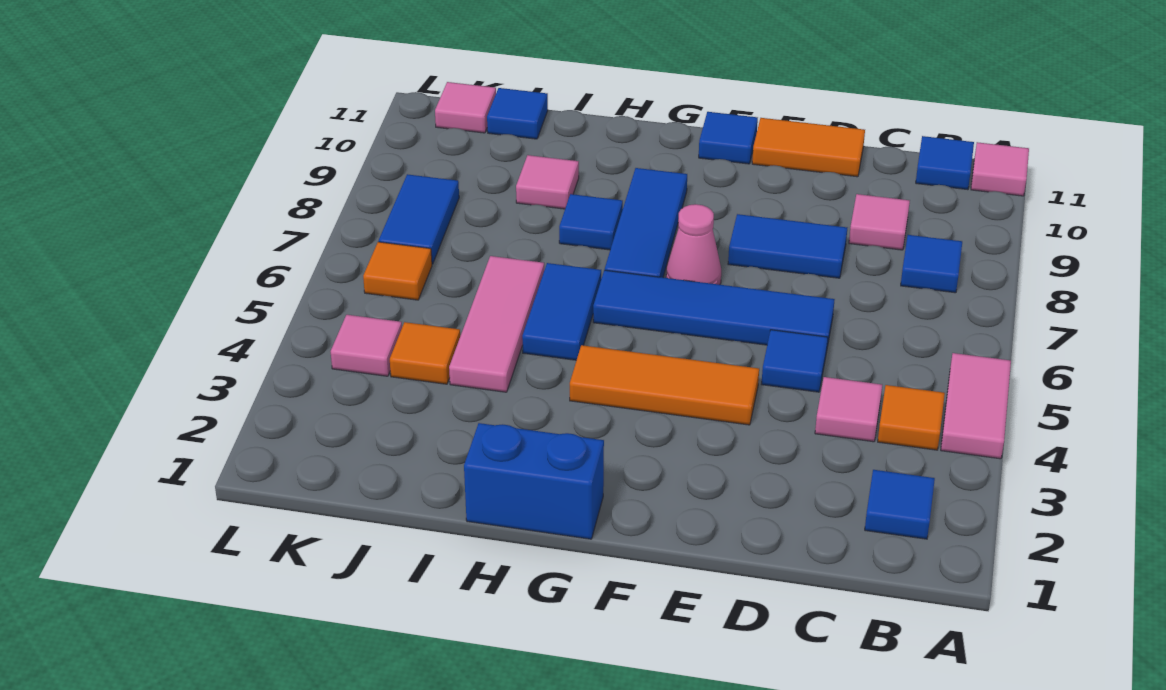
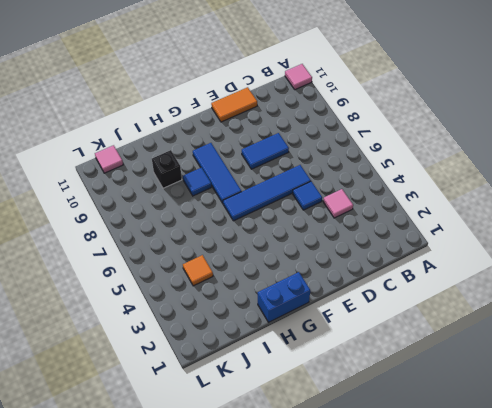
black brick I9 level 1 -> pink tile I9 level 1
none -> pink tile A4:A5 level 1
none -> blue tile B2 level 1
none -> orange tile B4 level 1

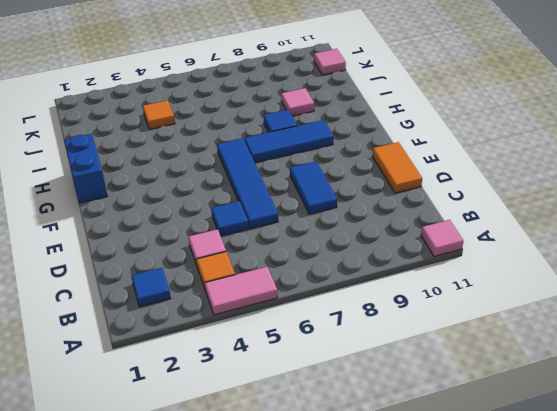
none -> blue tile B8 level 1
none -> blue tile B11 level 1
none -> pink tile C9 level 1

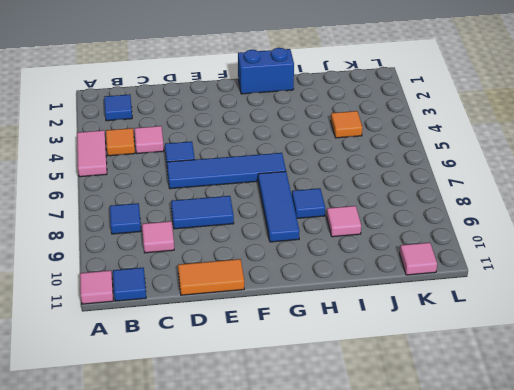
none -> orange tile E4:G4 level 1
none -> pink cone F7 level 1
none -> blue tile F11 level 1

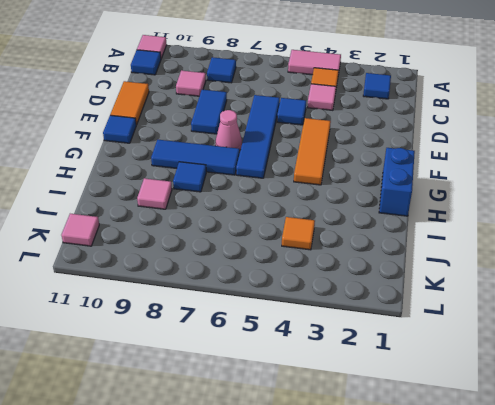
none -> blue tile H5:H6 level 1
none -> pink tile I4:I6 level 1
none -> blue tile J11 level 1

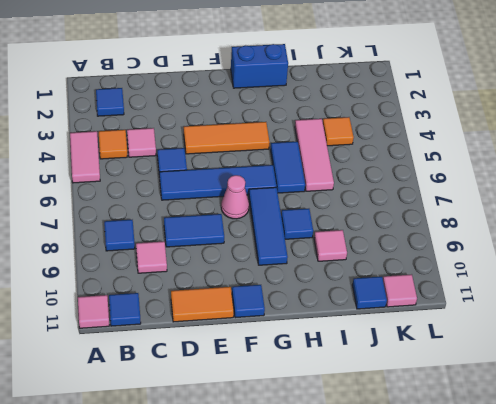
none -> pink tile K4 level 1
none -> orange tile K6 level 1
none -> blue tile K7:K8 level 1

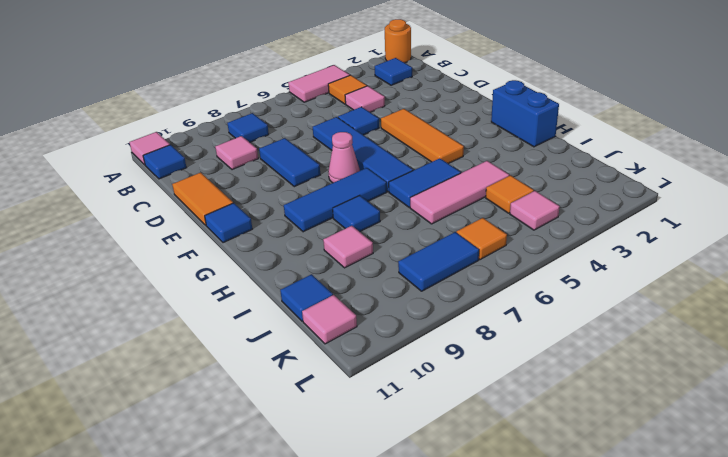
orange round brick A1 level 1 -> none

